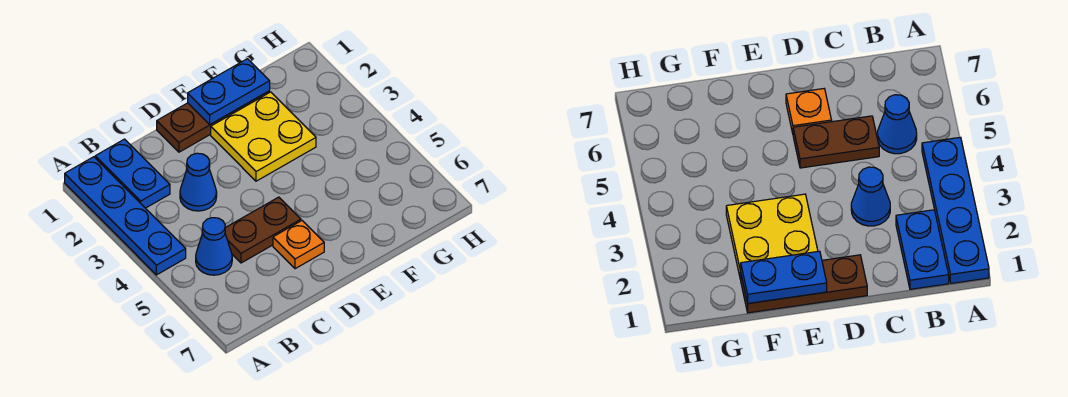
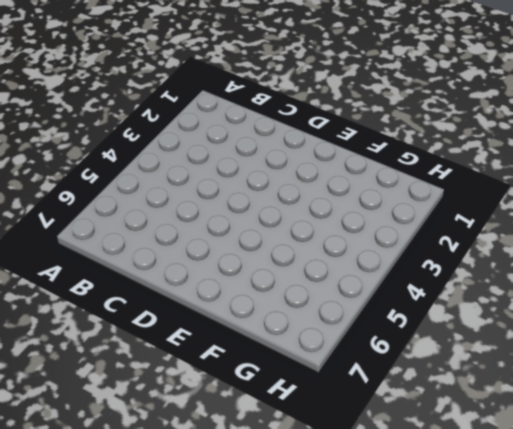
none -> blue plate A1:A4 level 1
none -> blue plate B1:B2 level 1

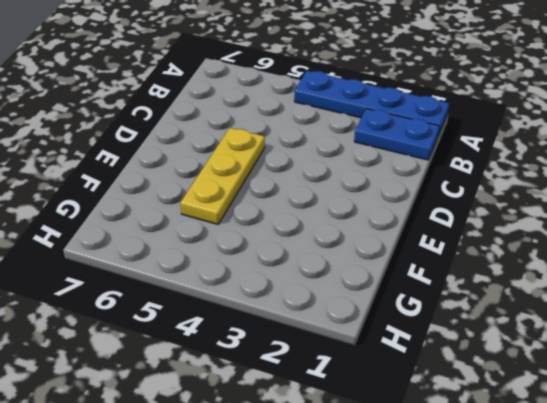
yellow plate D5:F5 level 1 -> brown plate C5:D5 level 1
none -> blue cone B5 level 1
none -> blue cone C3 level 1

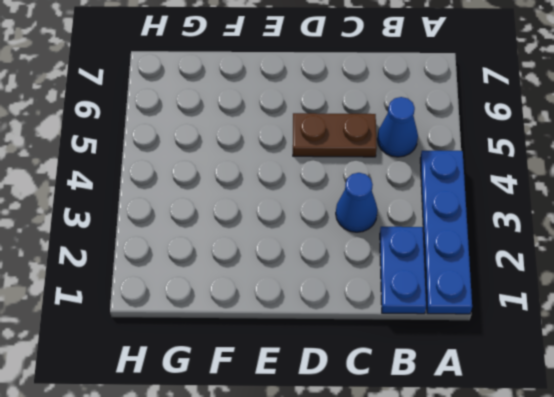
none -> brown plate D1:F1 level 1
none -> orange plate D6 level 1

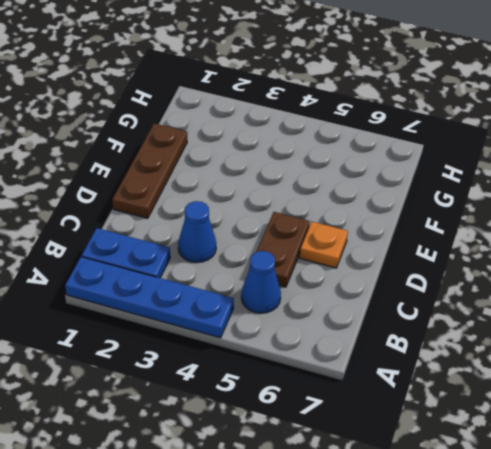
none -> yellow plate E2:F3 level 1
none -> blue plate E1:F1 level 2

